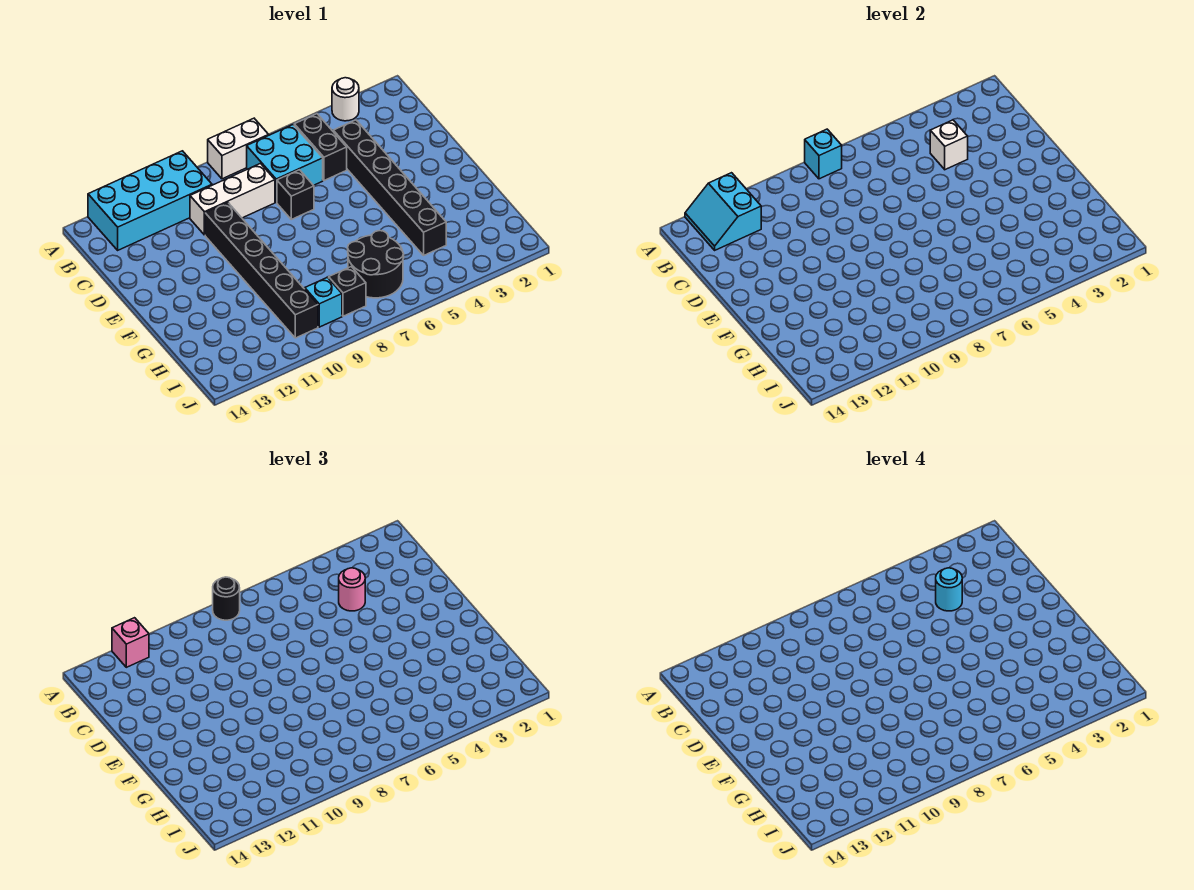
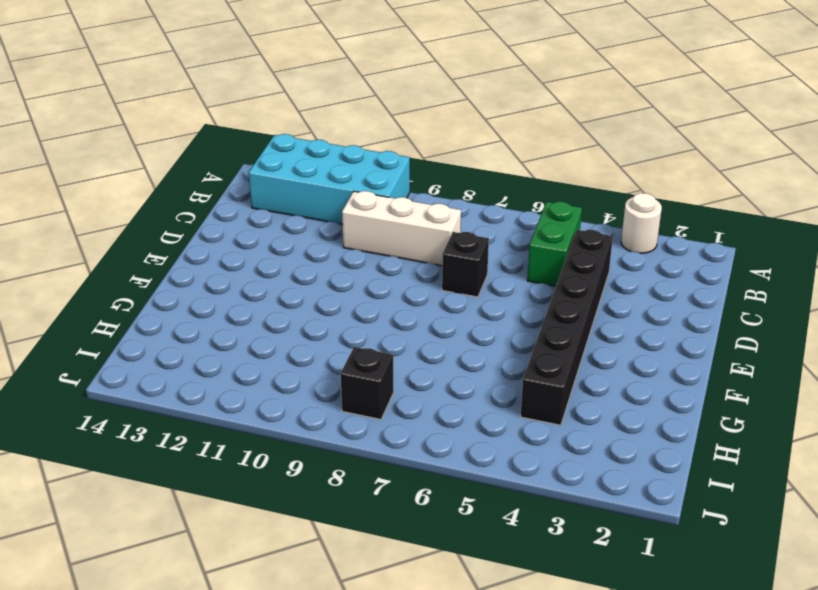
green brick B5:C5 level 1 -> black brick B5:C5 level 1
none -> white brick A7:A8 level 1
none -> cyan brick B6:C7 level 1
none -> black brick D10:I10 level 1

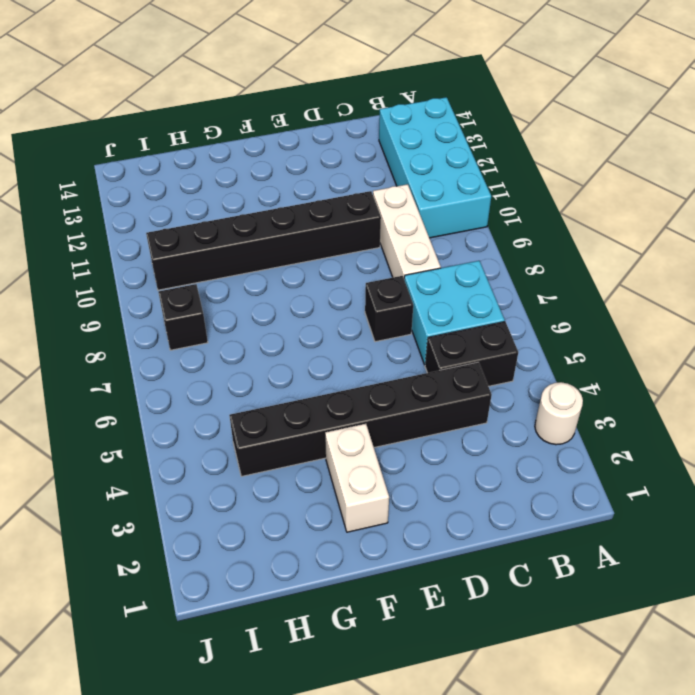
white brick F2:F3 level 1 -> white brick A7:A8 level 1
none -> black round brick H6:I7 level 1
none -> cyan brick I9 level 1
none -> cyan brick A8 level 2

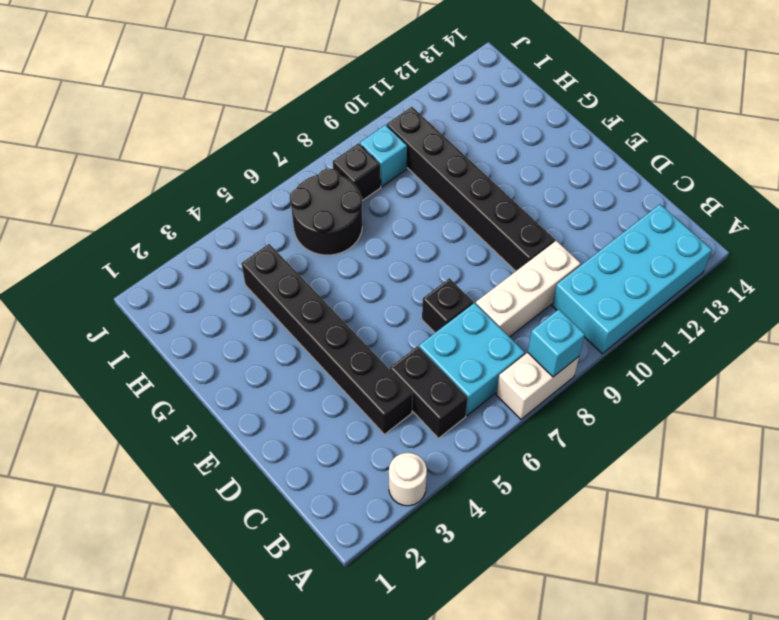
none -> cyan slope A12:B13 level 2 top 12
none -> white brick C4 level 2
none -> black round brick A8 level 3

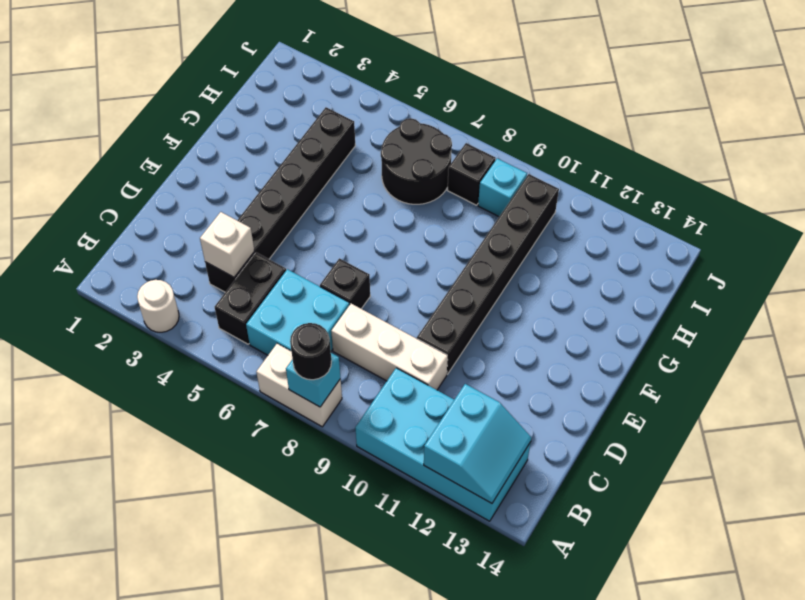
none -> pink brick A12 level 3
none -> pink round brick C4 level 3
none -> cyan round brick C4 level 4

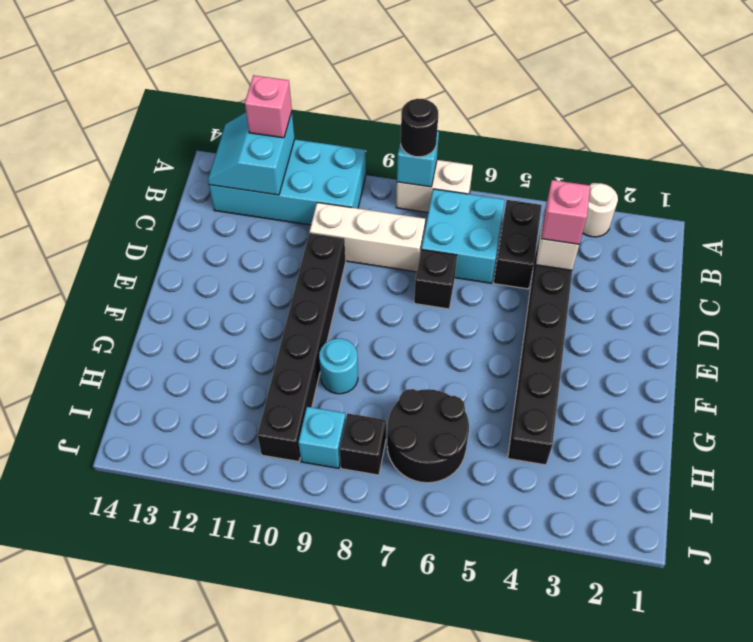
pink brick C4 level 3 -> pink round brick C4 level 3
cyan round brick G9 level 1 -> cyan round brick C4 level 4

